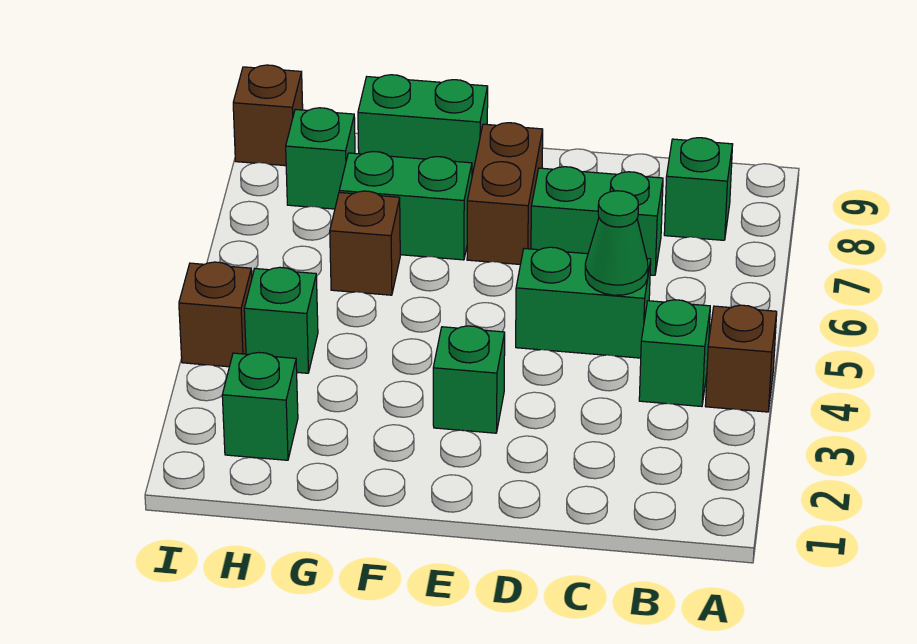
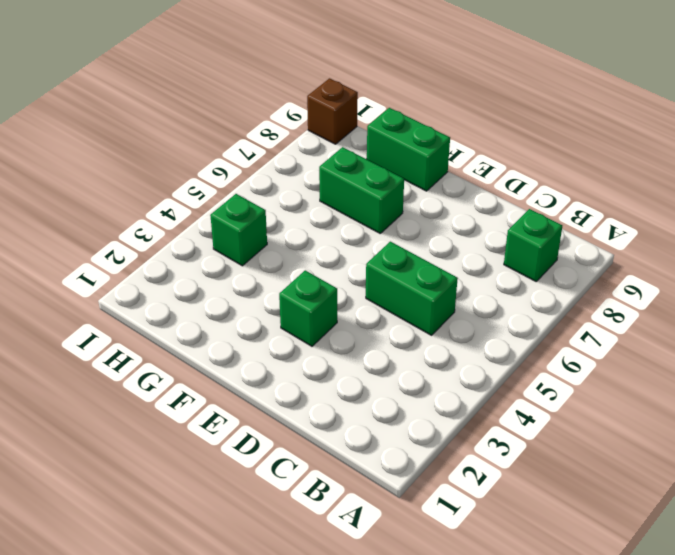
none -> brown brick A4 level 1
none -> green brick B4 level 1
none -> green brick C7:D7 level 1

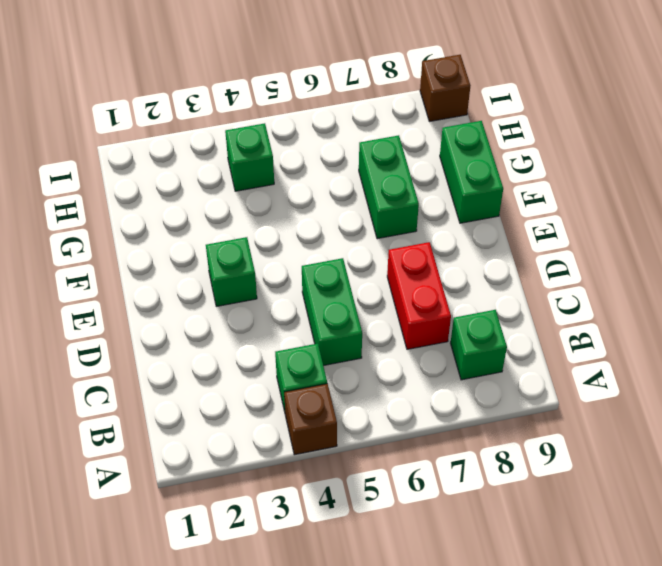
red brick C7:D7 level 1 -> green brick C7:D7 level 1
none -> brown brick E7:E8 level 1
none -> brown brick G6 level 1
none -> green brick H2 level 1

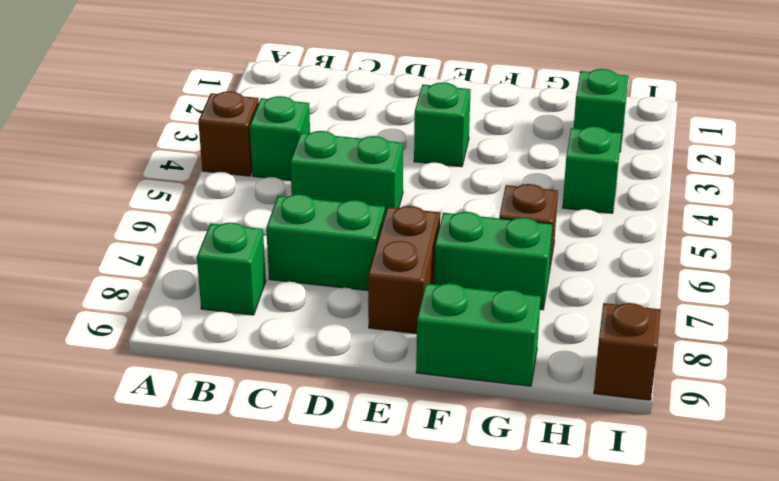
none -> green brick H8 level 1
none -> brown brick I4 level 1
none -> green cone C5 level 2

